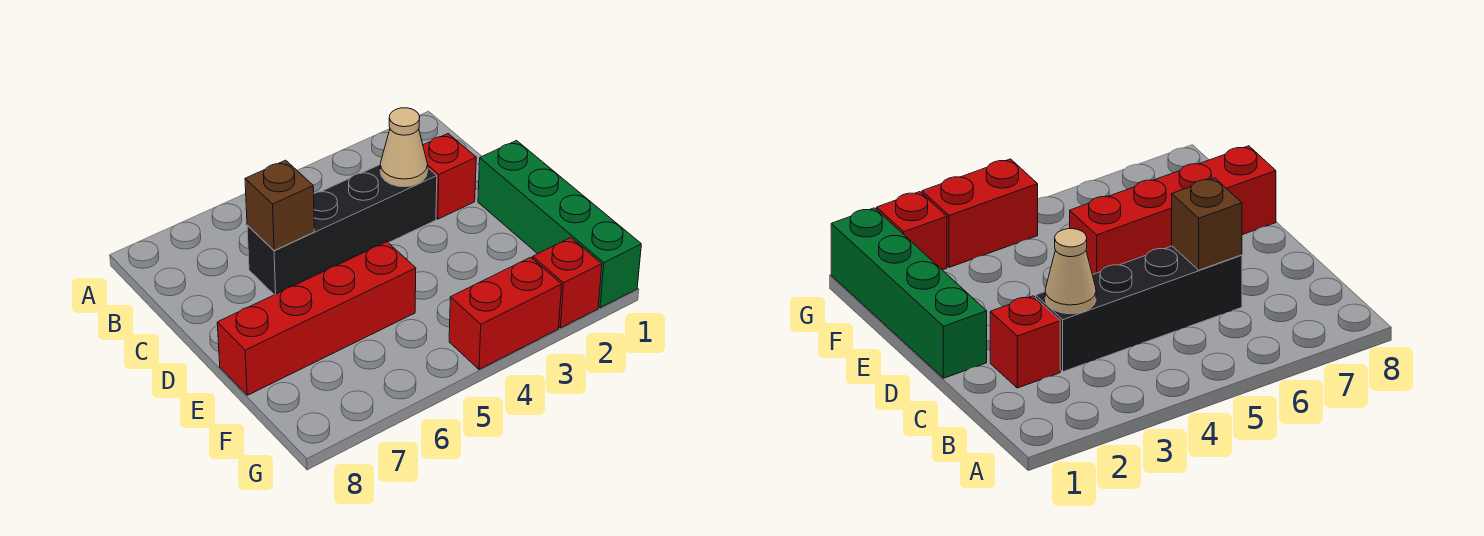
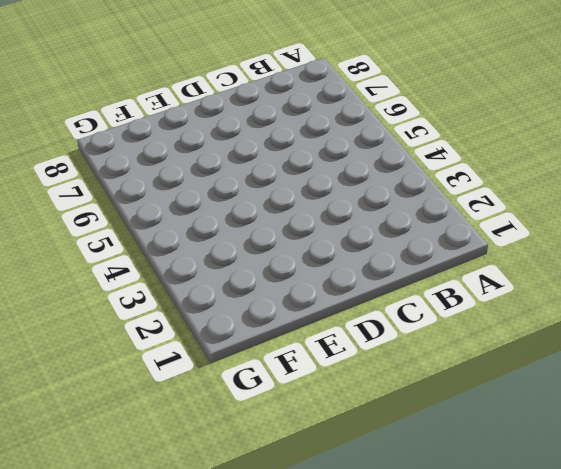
none -> red brick C2 level 1
none -> black brick C3:C6 level 1

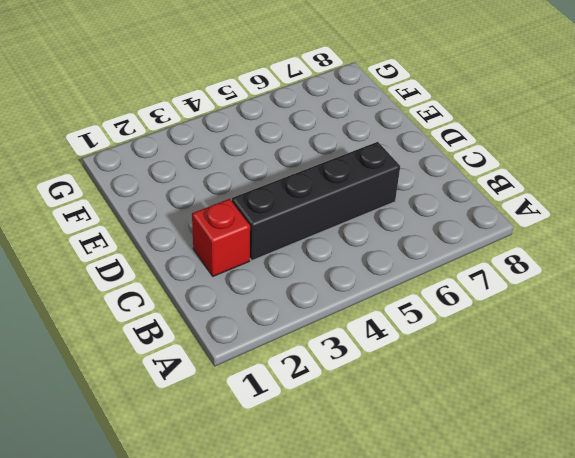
none -> green brick D1:G1 level 1
none -> red brick E5:E8 level 1

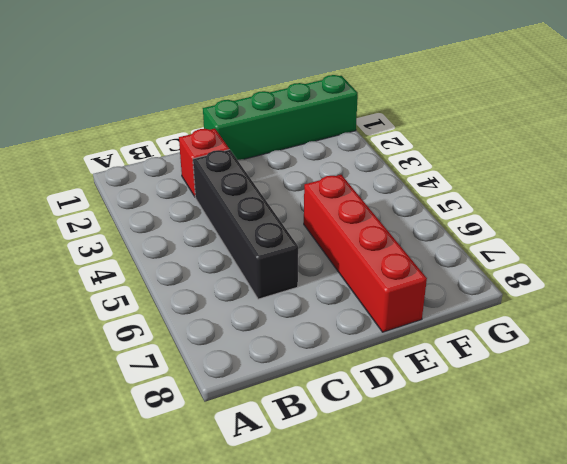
none -> red brick G2 level 1
none -> red brick G3:G4 level 1

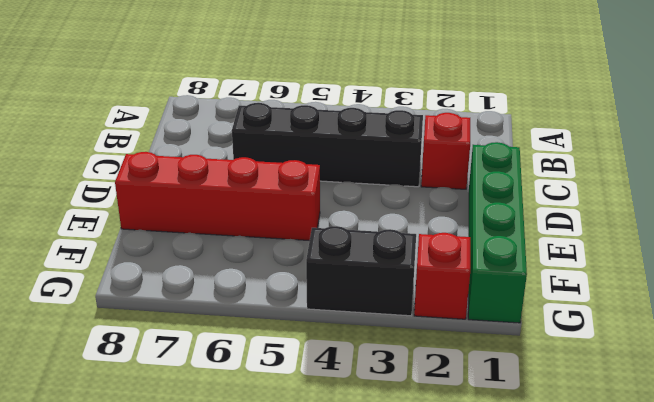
black brick G3:G4 level 1 -> red brick G3:G4 level 1
none -> tan cone C3 level 2
none -> brown brick C6 level 2

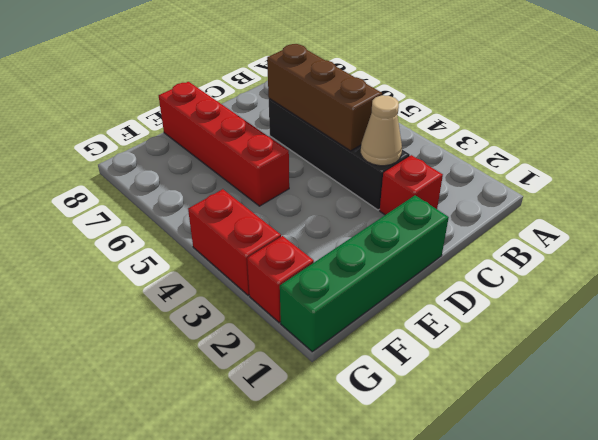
brown brick C4:C6 level 2 -> brown brick C6 level 2

